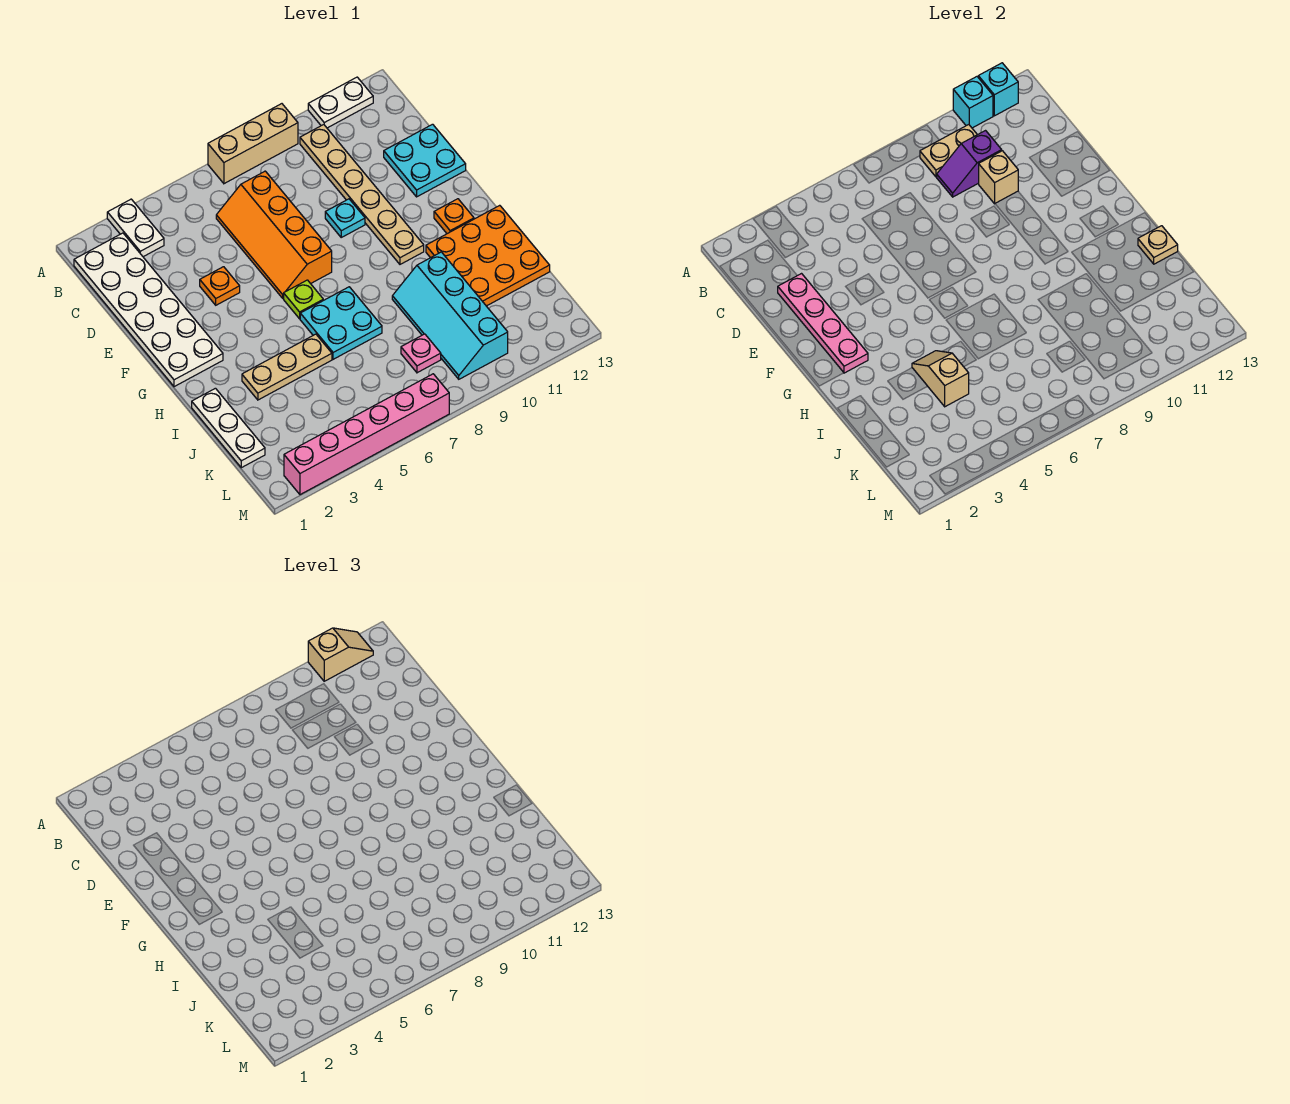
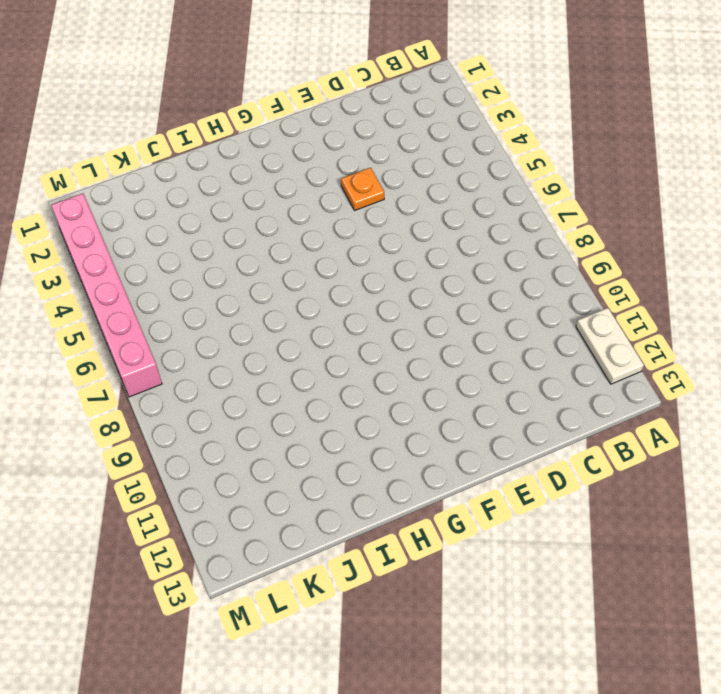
none -> white plate A3:B3 level 1
none -> tan brick A7:A9 level 1
none -> white plate B1:G2 level 1

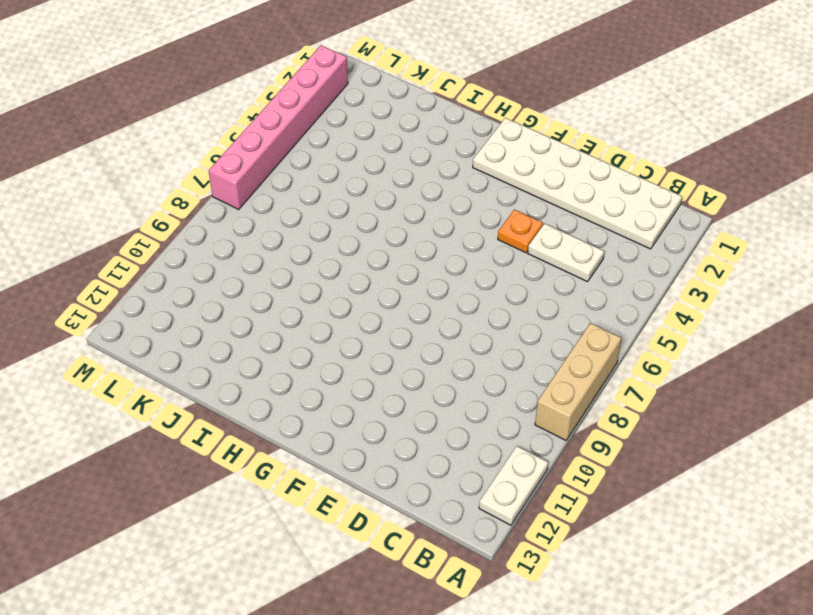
white plate C4:D4 level 1 -> white plate A3:B3 level 1
none -> tan plate B10:G10 level 1
none -> orange slope C6:F7 level 1 top 7
none -> cyan plate D12:E13 level 1

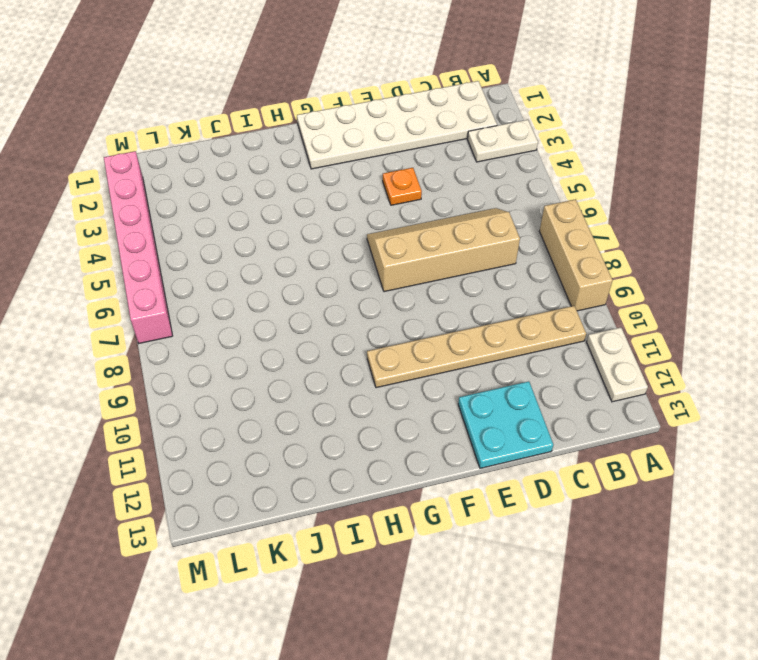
tan slope C6:F7 level 1 top 7 -> orange slope C6:F7 level 1 top 7
none -> cyan plate E9 level 1
none -> lime plate G6 level 1
none -> orange plate G12 level 1

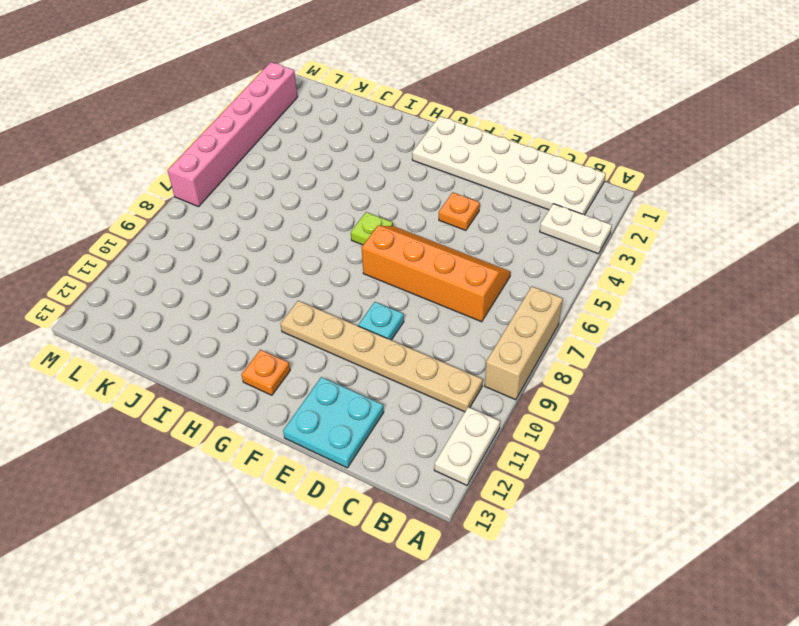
none -> cyan plate H6:I7 level 1
none -> orange plate H11:J13 level 1
none -> white plate I1:K1 level 1

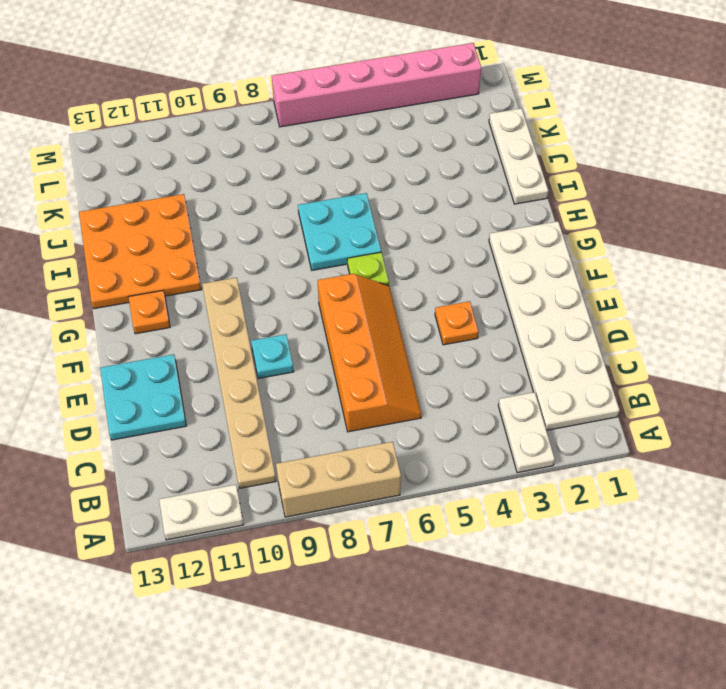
none -> tan plate I3:I5 level 1
none -> cyan slope I9:L10 level 1 top 10
none -> pink plate K8 level 1

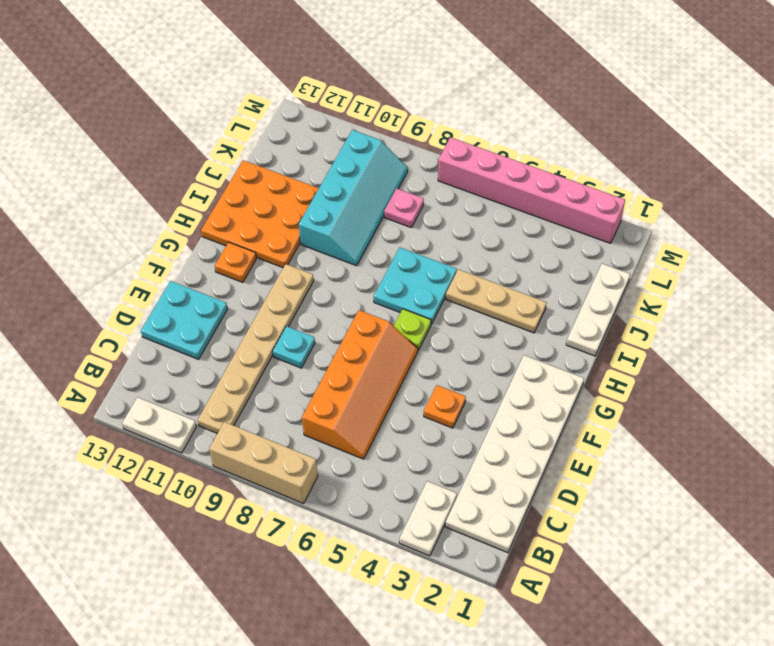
none -> cyan brick A11 level 2
none -> cyan brick A12 level 2
none -> tan plate B9:B10 level 2

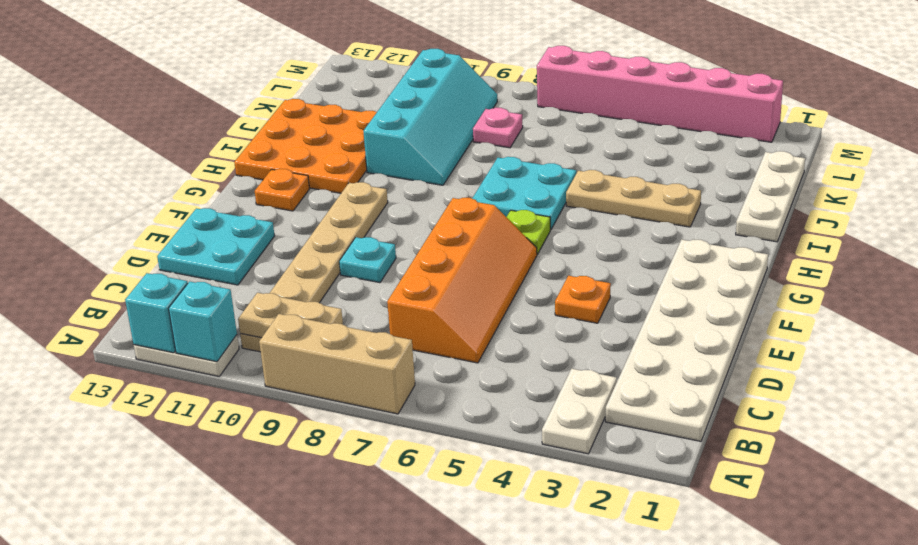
none -> purple slope C9:C10 level 2 top 10
none -> pink plate D2:G2 level 2
none -> tan brick D10 level 2

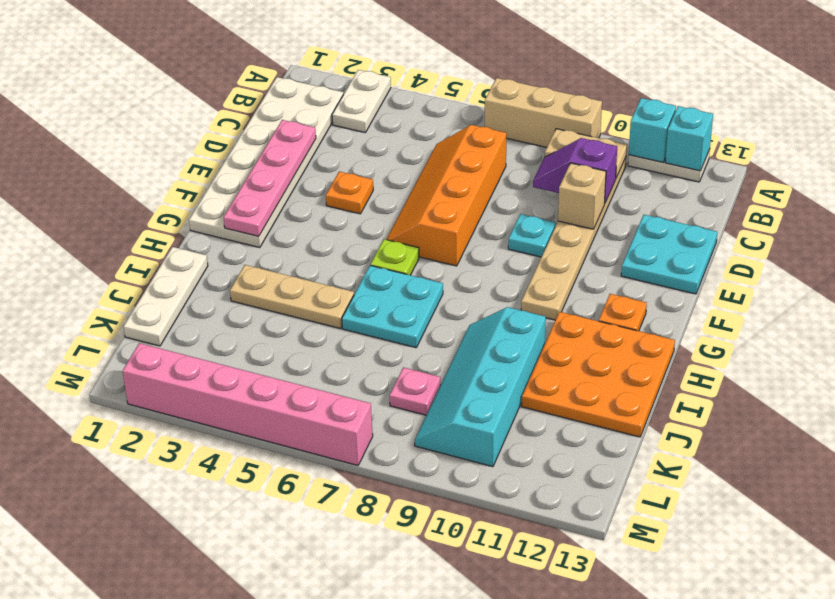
none -> tan slope I4:J4 level 2 top J
none -> tan plate I13 level 2
none -> tan slope A11:A12 level 3 top 11

